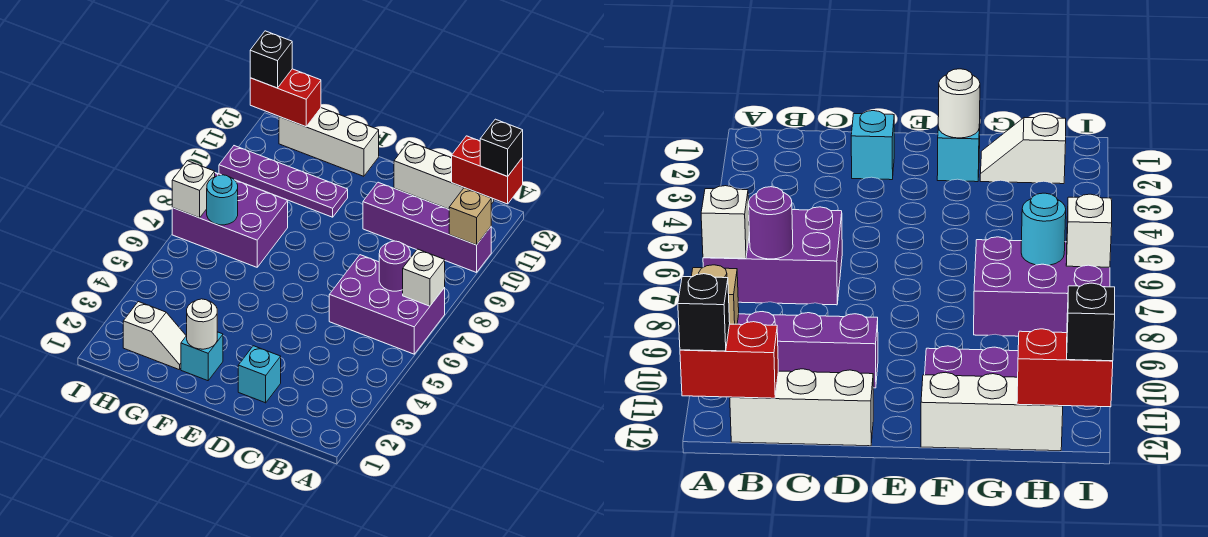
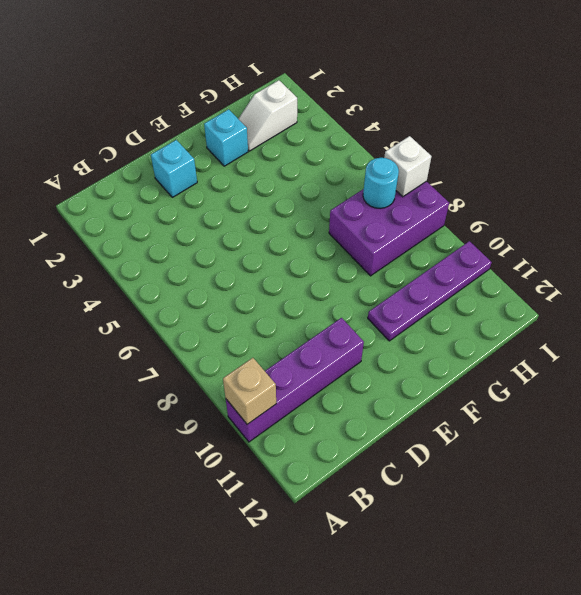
none -> purple brick A6:C7 level 1
none -> white brick B12:D12 level 1
none -> white brick F12:H12 level 1

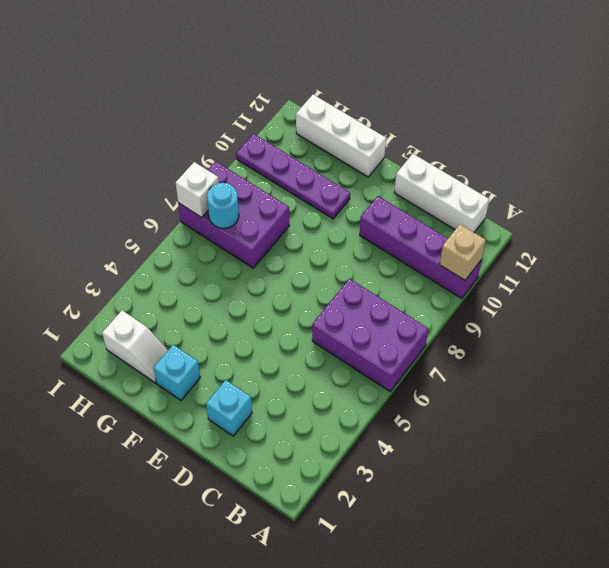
none -> white brick A7 level 2
none -> red brick A12:B12 level 2
none -> purple round brick B7 level 2

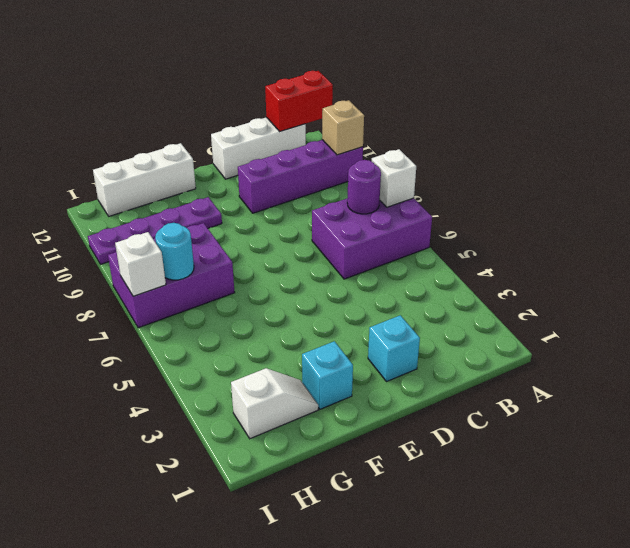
none -> white round brick F2 level 2
none -> red brick H12:I12 level 2
none -> black brick A12 level 3

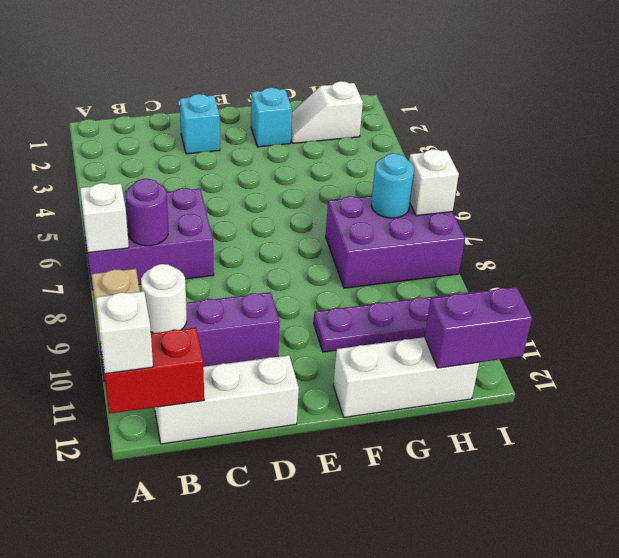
white brick A12 level 3 -> black brick A12 level 3
white round brick B10 level 2 -> white round brick F2 level 2
purple brick H12:I12 level 2 -> red brick H12:I12 level 2
none -> black brick I12 level 3

